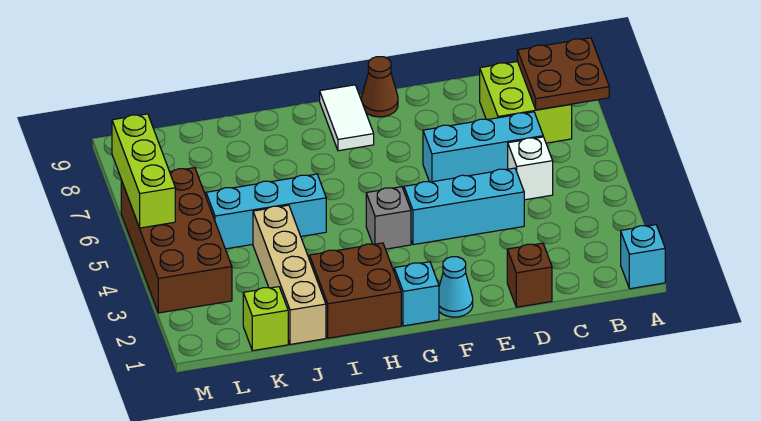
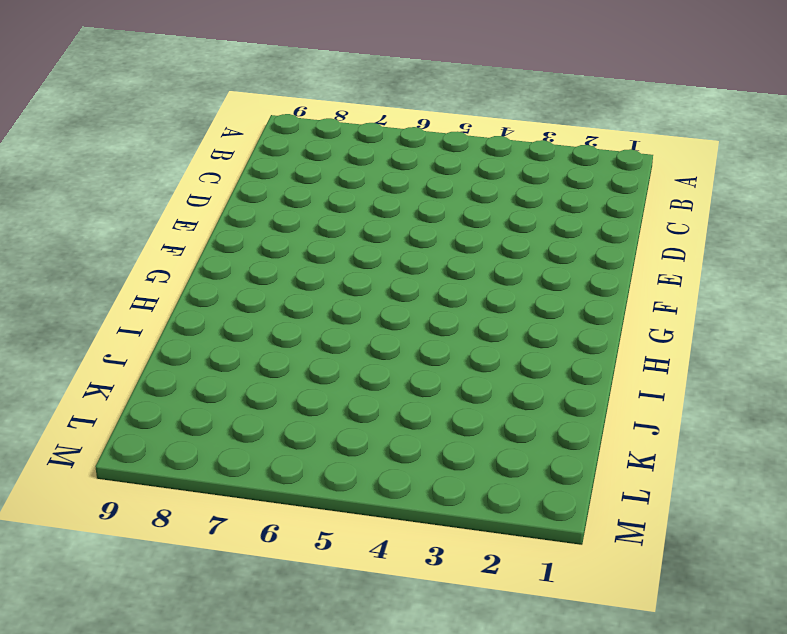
none -> cyan brick A1 level 1
none -> lime brick B7:C8 level 1
none -> white brick C5 level 1

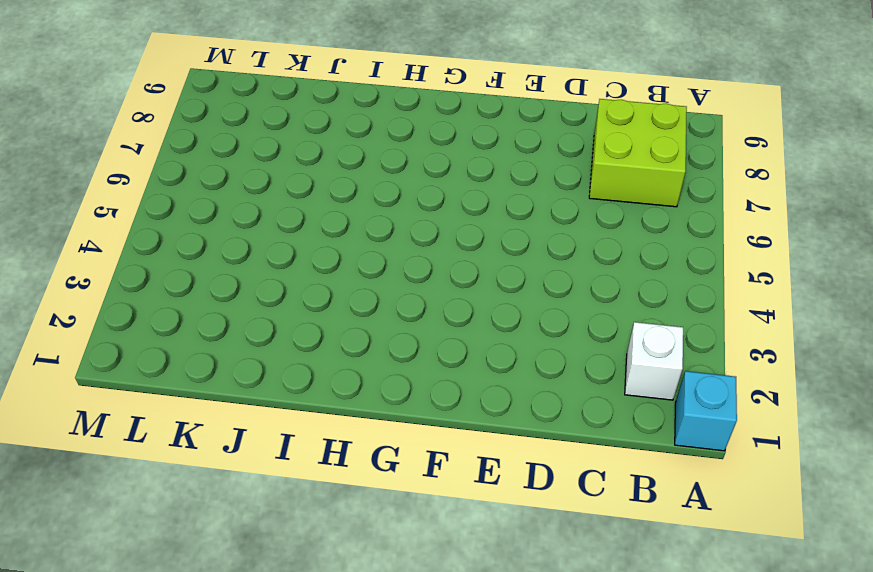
white brick B2 level 1 -> white brick C5 level 1
none -> cyan brick C6:E6 level 1
none -> brown brick D1 level 1
none -> cyan brick D4:F4 level 1

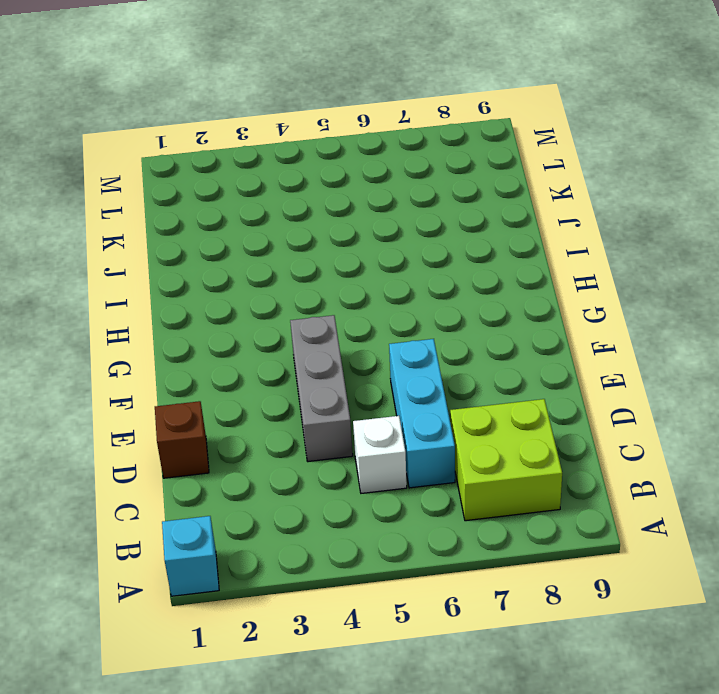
grey brick D4:F4 level 1 -> cyan brick D4:F4 level 1
none -> cyan cone F1 level 1
none -> brown cone F9 level 1
none -> cyan brick G1 level 1

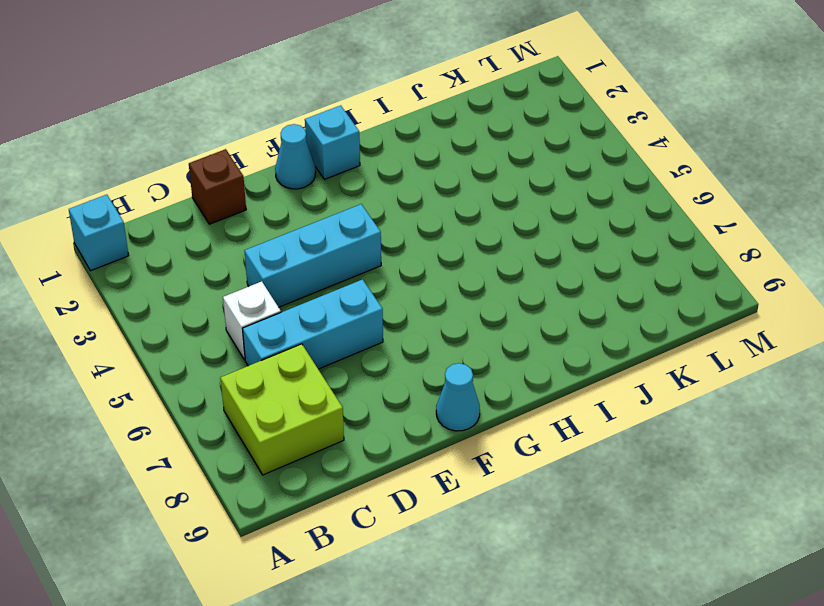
cyan cone F9 level 1 -> brown cone F9 level 1
none -> grey brick G4 level 1
none -> white tile G8:G9 level 1
none -> brown brick H1:I2 level 1

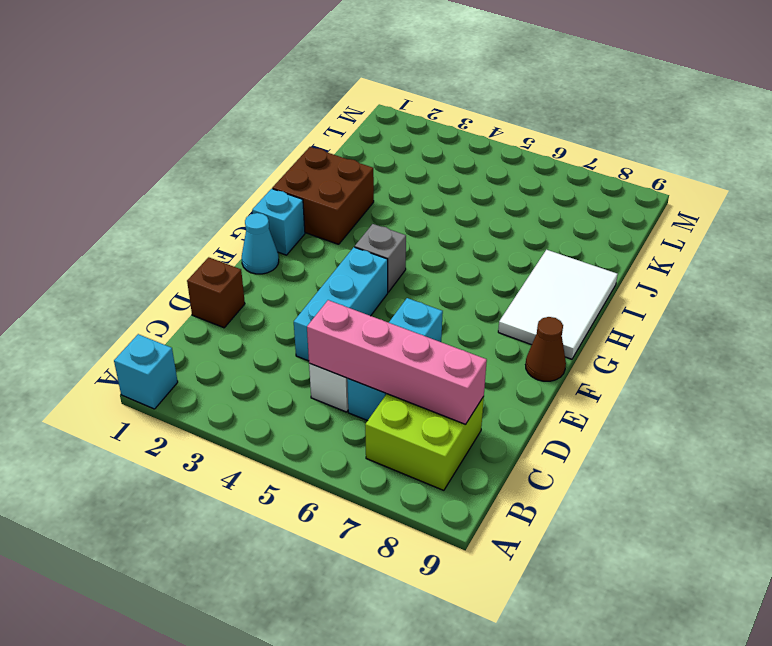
pink brick C5:C8 level 2 -> none
white tile G8:I9 level 1 -> white tile G8:G9 level 1
none -> cyan brick I5:K5 level 1
none -> tan brick J1:J4 level 1
none -> lime brick K1 level 1

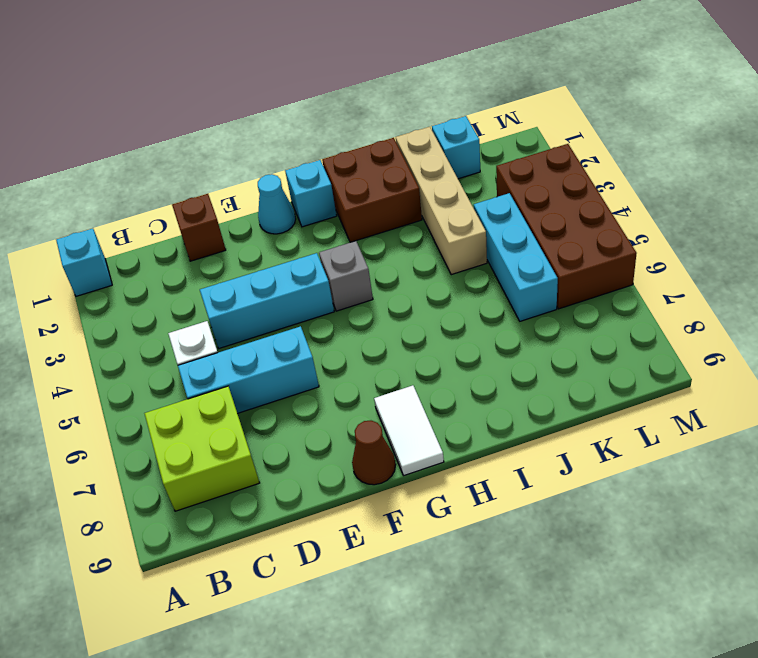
cyan brick K1 level 1 -> lime brick K1 level 1
cyan brick K4:K6 level 1 -> cyan brick I5:K5 level 1
none -> brown plate A7:B8 level 2
none -> lime brick M5:M7 level 2

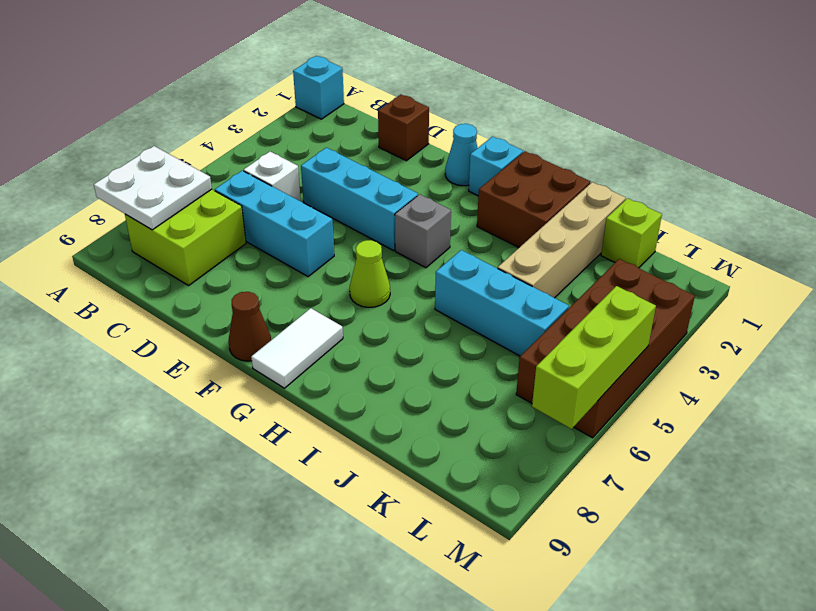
white plate A7:B8 level 2 -> brown plate A7:B8 level 2
lime cone G6 level 1 -> none

